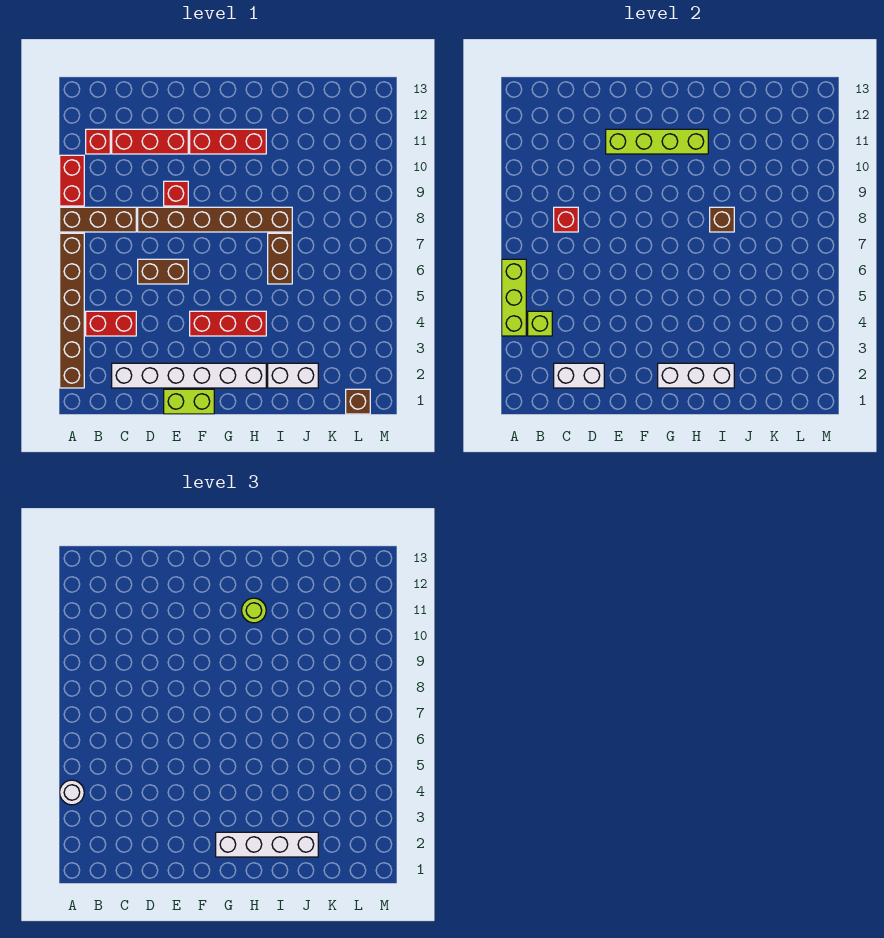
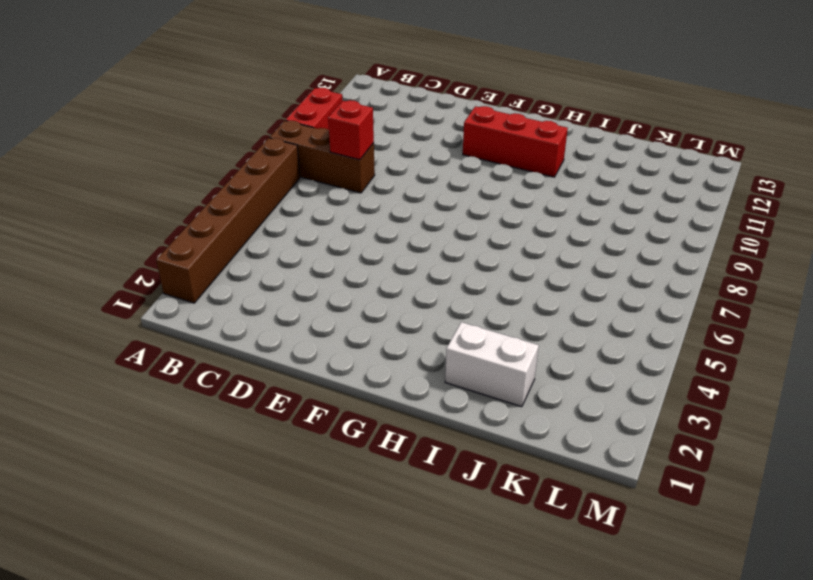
none -> red brick B4:C4 level 1
none -> red brick B11 level 1
none -> white brick C2:H2 level 1

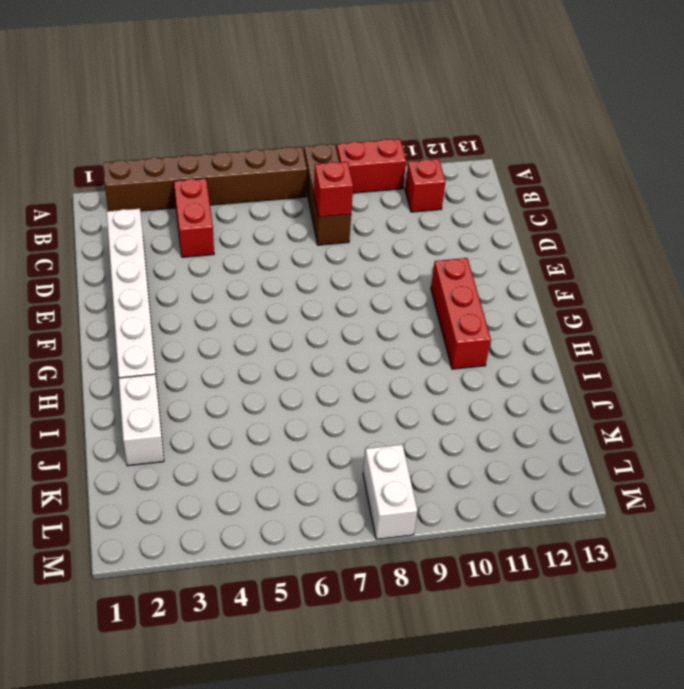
white brick L8:M8 level 1 -> white brick C2:D2 level 2
none -> red brick C11:E11 level 1
none -> brown brick D6:E6 level 1
none -> brown brick D8:I8 level 1

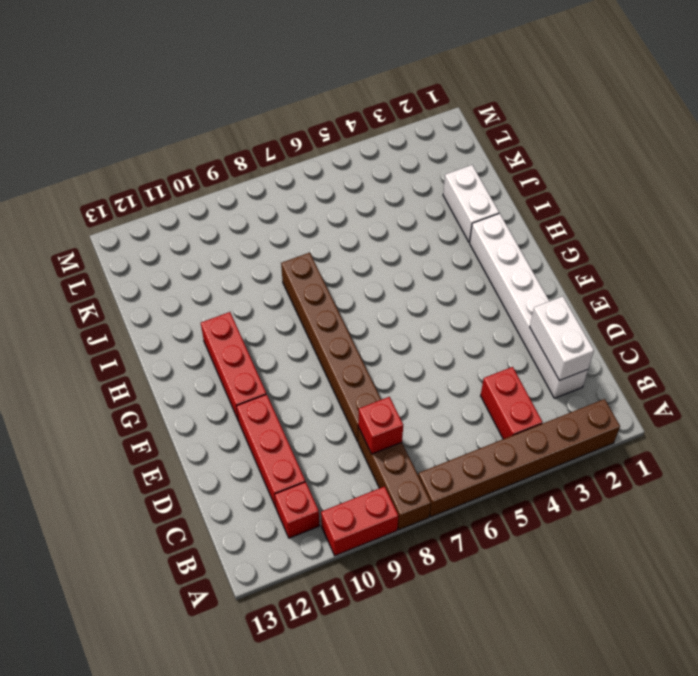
none -> brown brick D6:E6 level 1
none -> lime brick E1:F1 level 1
none -> red brick E9 level 1

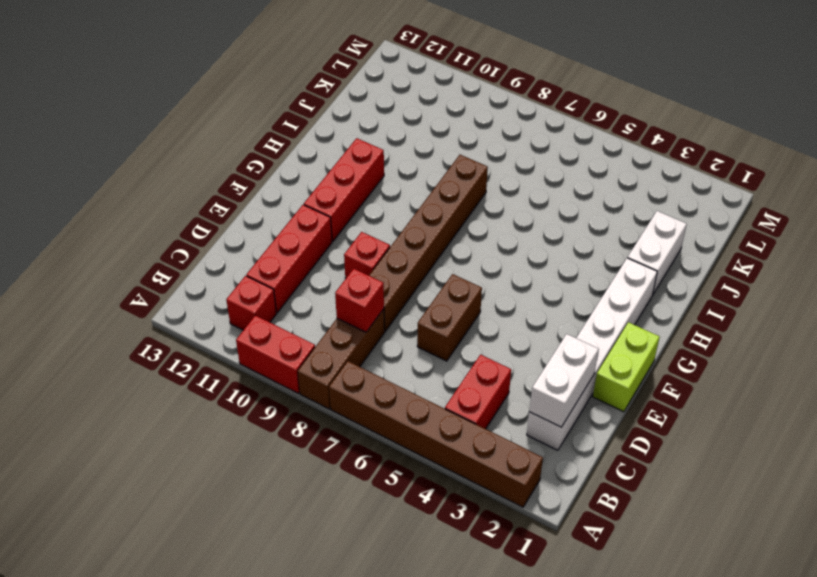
none -> red brick F4:H4 level 1
none -> brown brick I6:I7 level 1
none -> brown brick L1 level 1

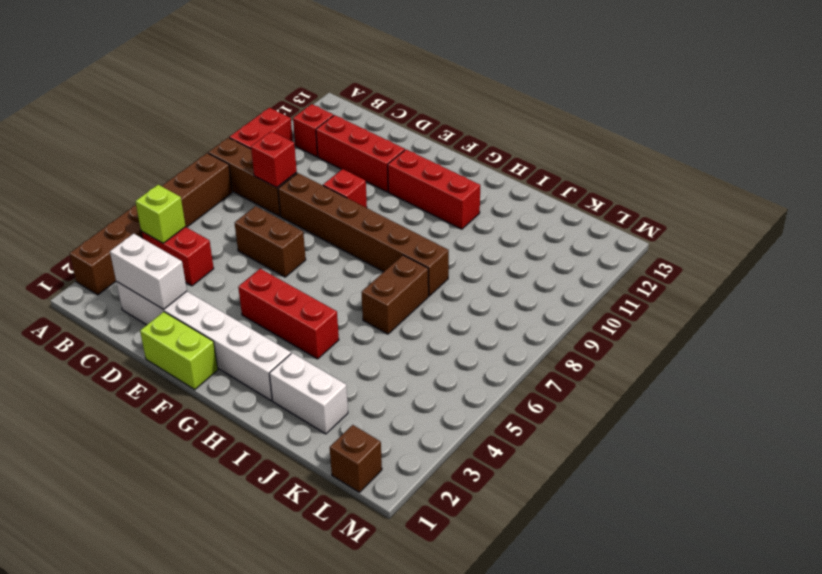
none -> lime brick A4:A6 level 2
none -> lime brick E11:H11 level 2
none -> white brick G2:I2 level 2

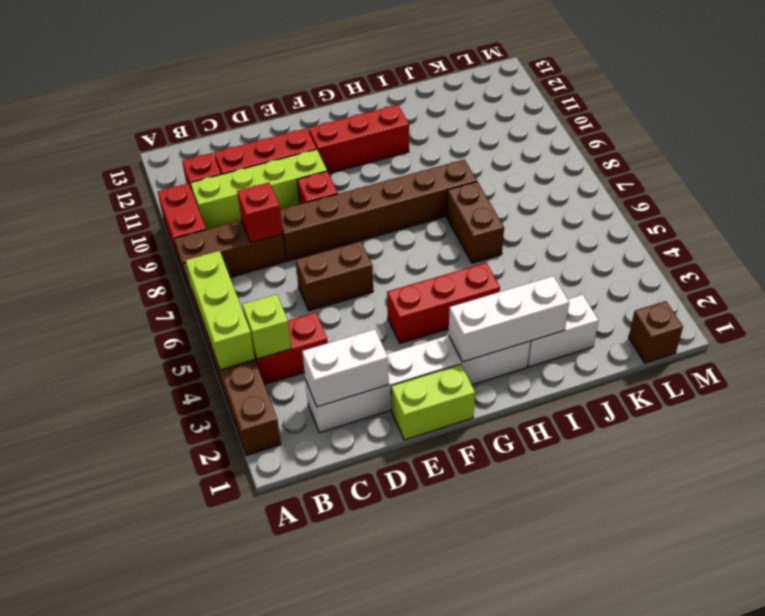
lime brick B10:E10 level 1 -> lime brick E11:H11 level 2
none -> brown brick I8 level 2
none -> white round brick A4 level 3
none -> white brick G2:J2 level 3

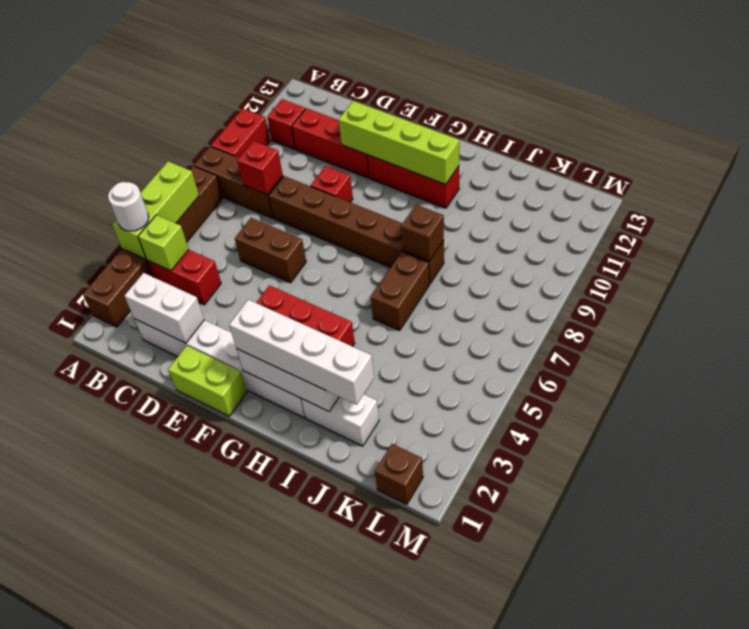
none -> lime round brick H11 level 3

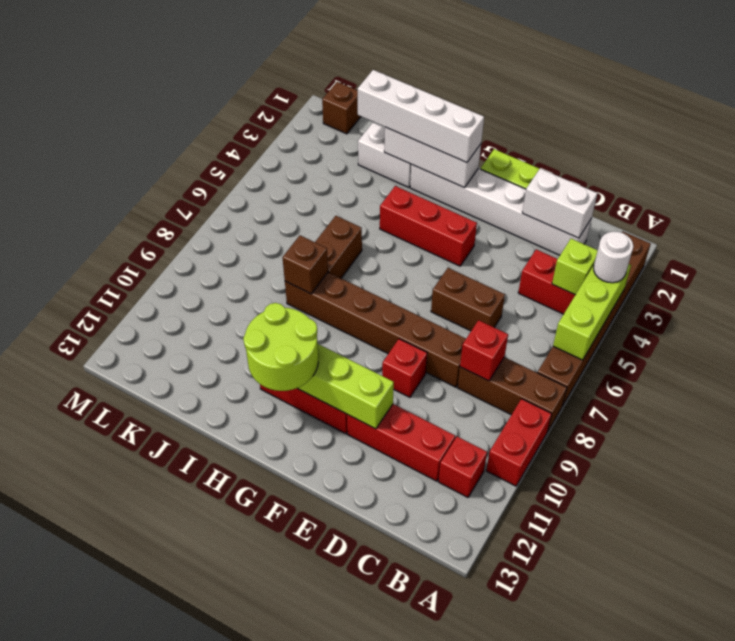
lime round brick G11:H12 level 3 -> lime round brick H11 level 3

